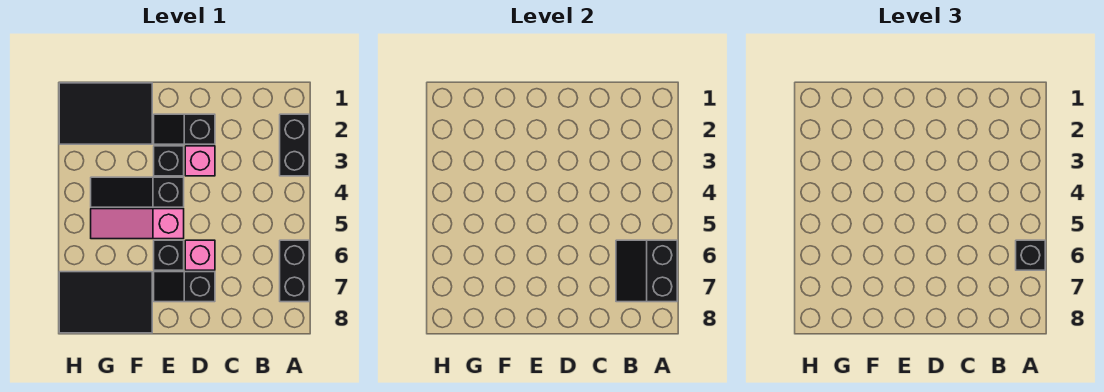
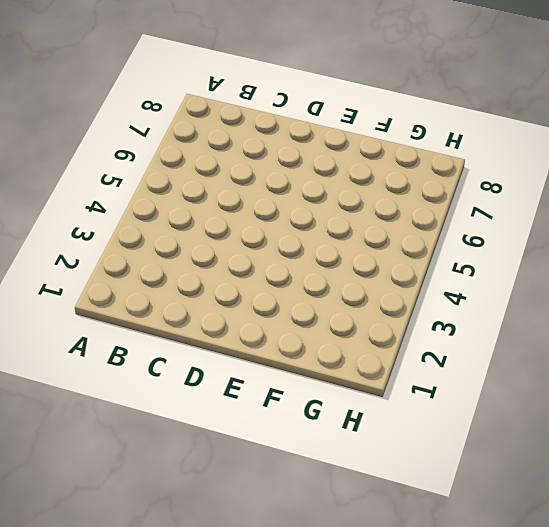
none -> black brick A2:A3 level 1
none -> black brick A6:A7 level 1
none -> black slope D2:E2 level 1 top D

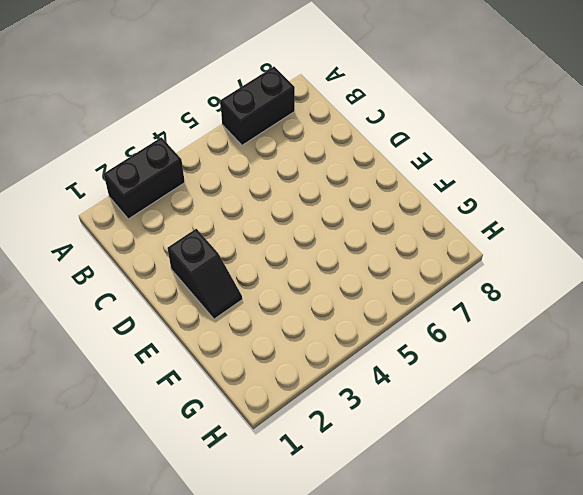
none -> pink brick D3 level 1
none -> pink brick D6 level 1
none -> black slope D7:E7 level 1 top D

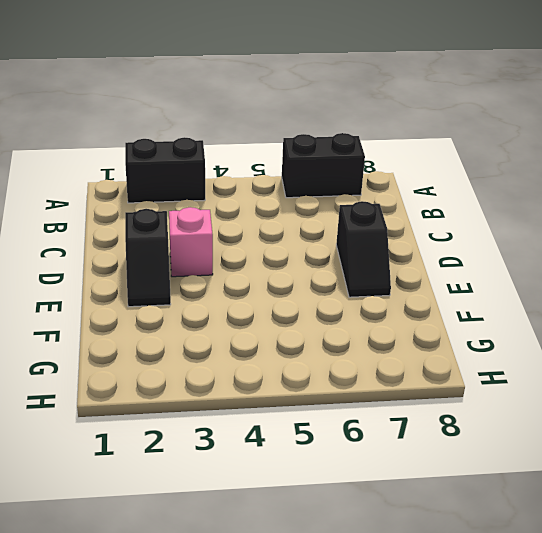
none -> pink brick D6 level 1
none -> black brick E3 level 1
none -> black slope E4:G4 level 1 top E

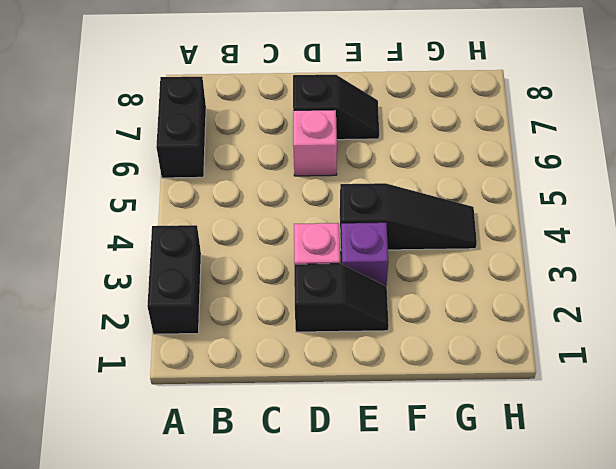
purple brick E3 level 1 -> black brick E3 level 1
none -> pink slope E5:G5 level 1 top E
none -> black brick E6 level 1
none -> black tile F1:H2 level 1

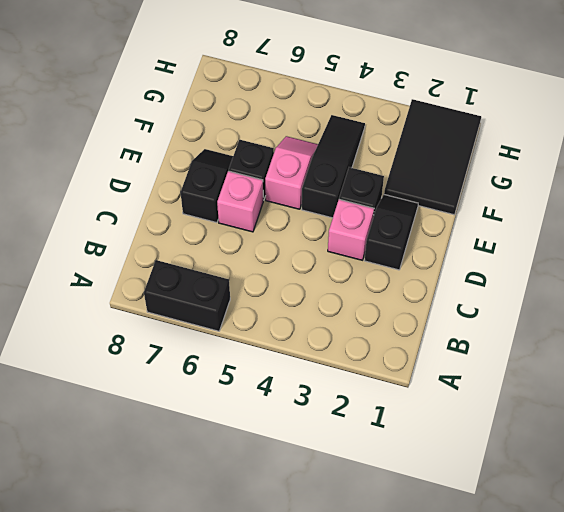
pink slope E5:F5 level 1 top E -> pink slope E5:G5 level 1 top E
none -> black brick A2:A3 level 1
none -> black tile F7:H8 level 1
none -> black slope A6:B7 level 2 top A

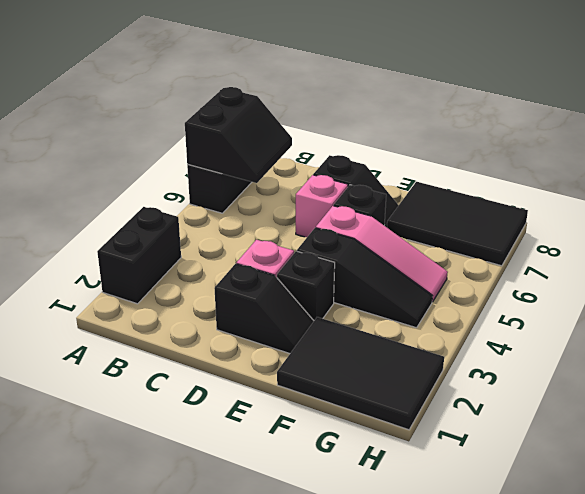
none -> black brick A6 level 3

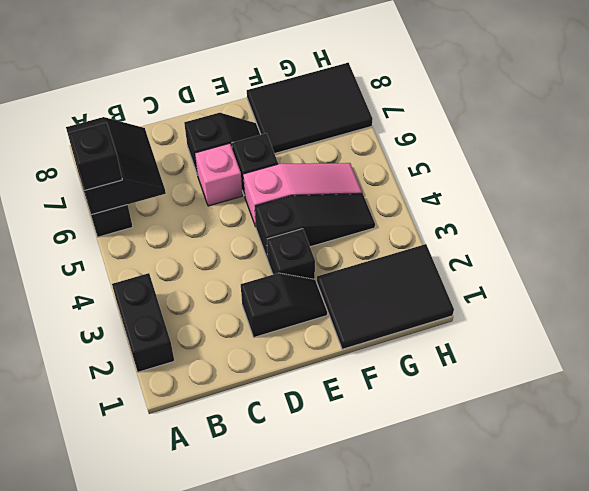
none -> pink brick D3 level 1

